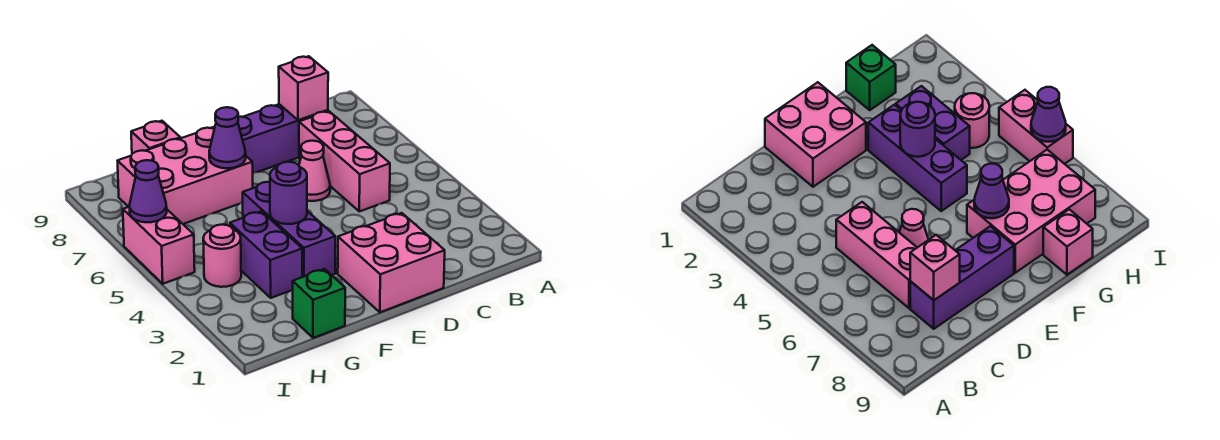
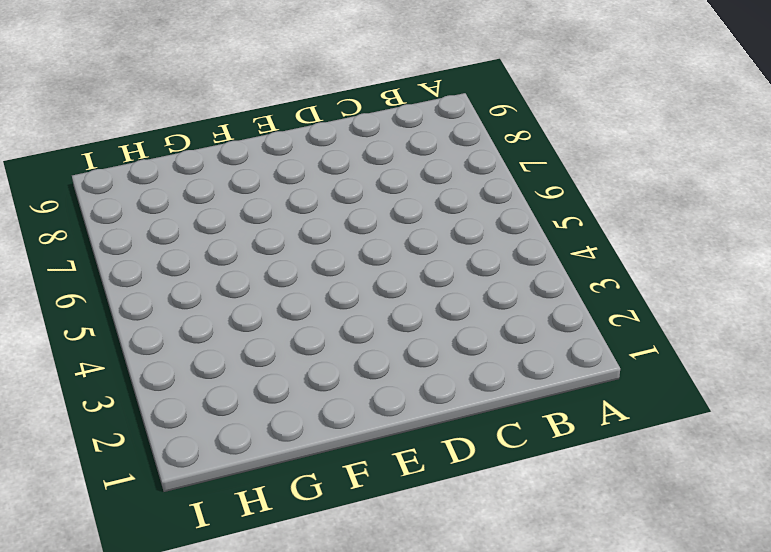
none -> pink brick C5:C7 level 1
none -> purple brick C8:E8 level 1
none -> pink brick D1:E2 level 1

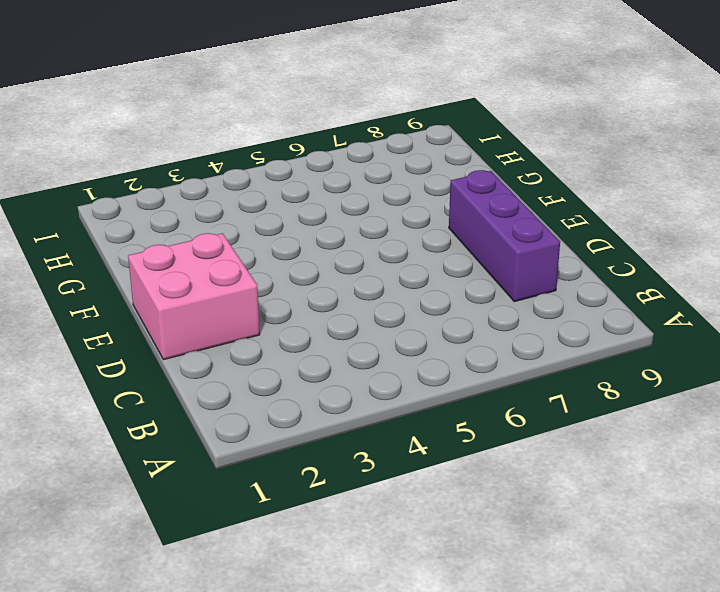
none -> pink brick C5:C7 level 1
none -> pink cone D6 level 1
none -> purple brick F3:F5 level 1

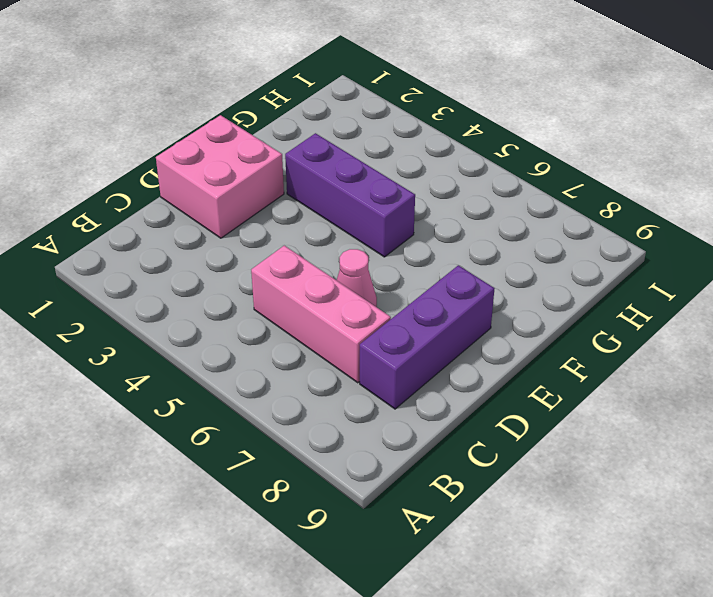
none -> pink brick F7:H8 level 1
none -> green brick G1 level 1
none -> purple brick G3:G4 level 1

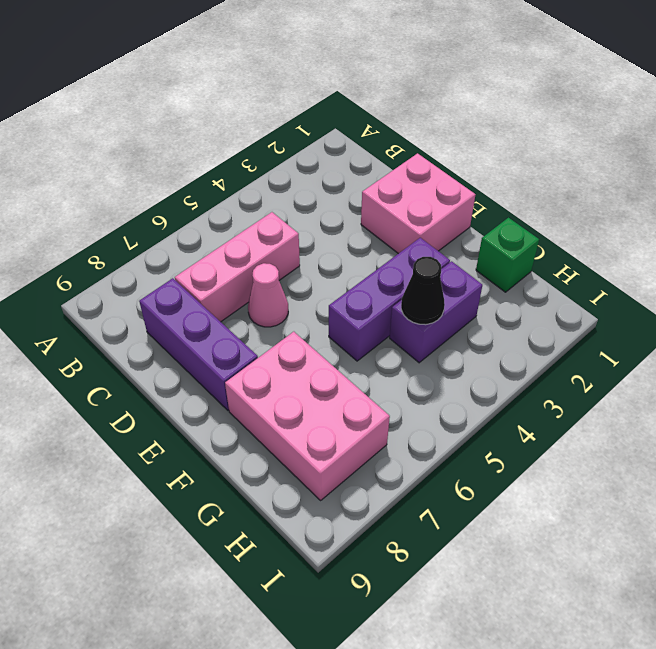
black cone G4 level 2 -> none
none -> pink brick G9 level 1
none -> pink round brick H4 level 1
none -> pink brick I5:I6 level 1

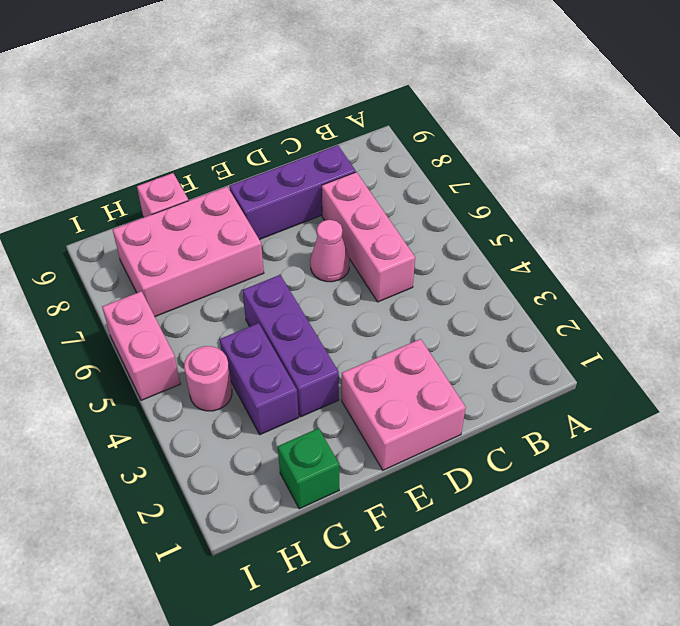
none -> pink brick C8 level 2
none -> purple round brick F4 level 2
none -> purple cone F7 level 2

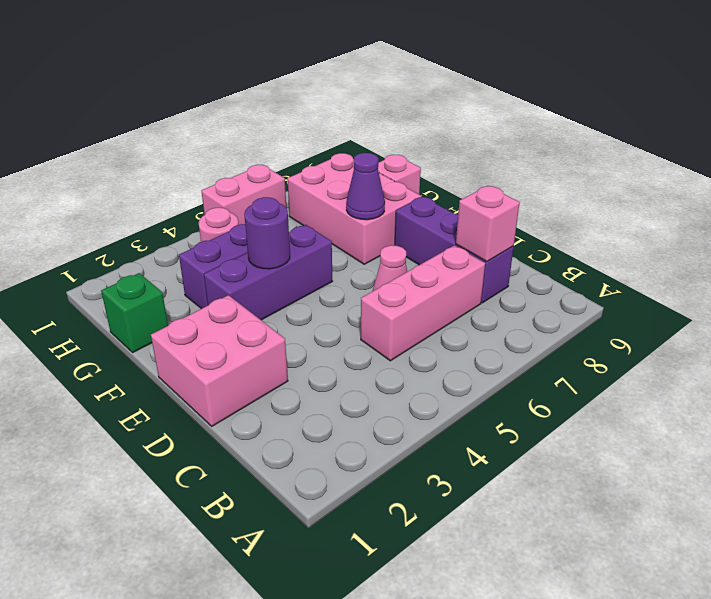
none -> purple cone I6 level 2

